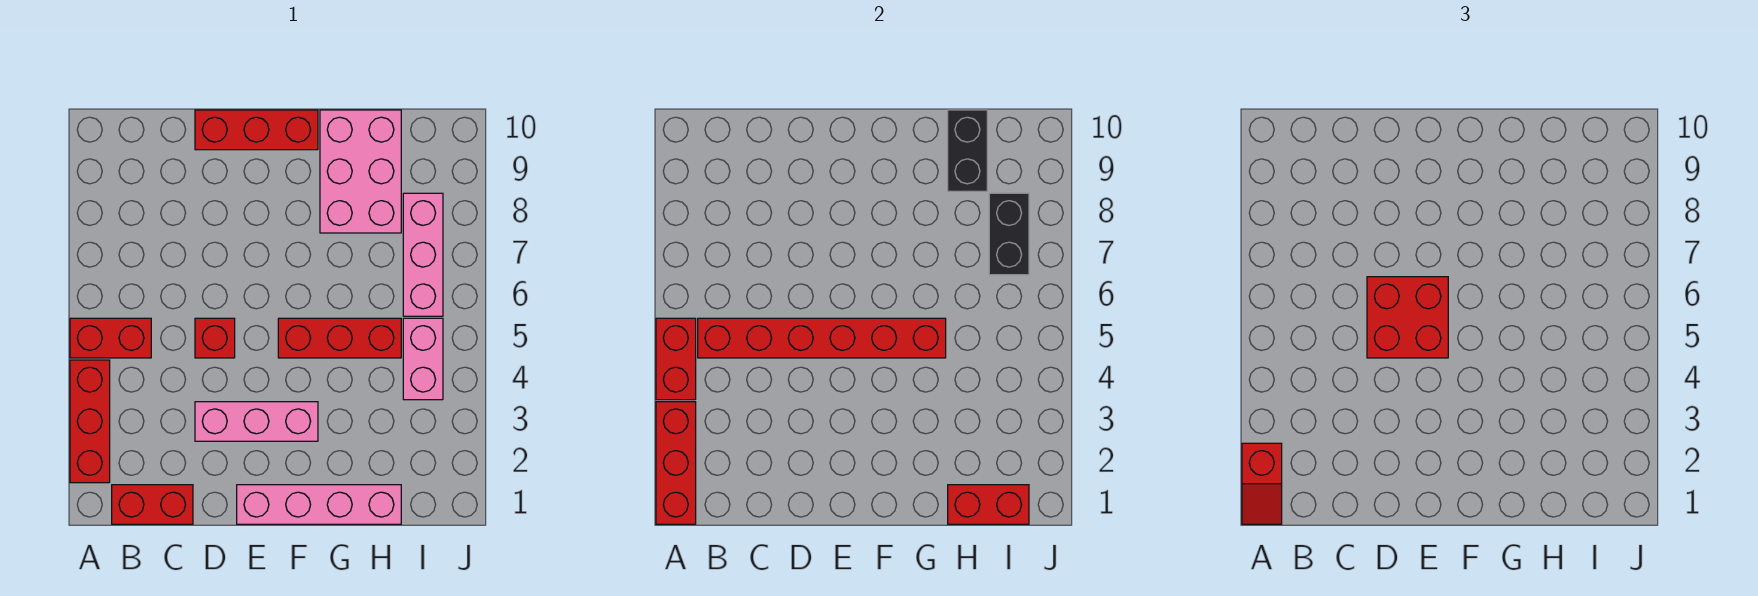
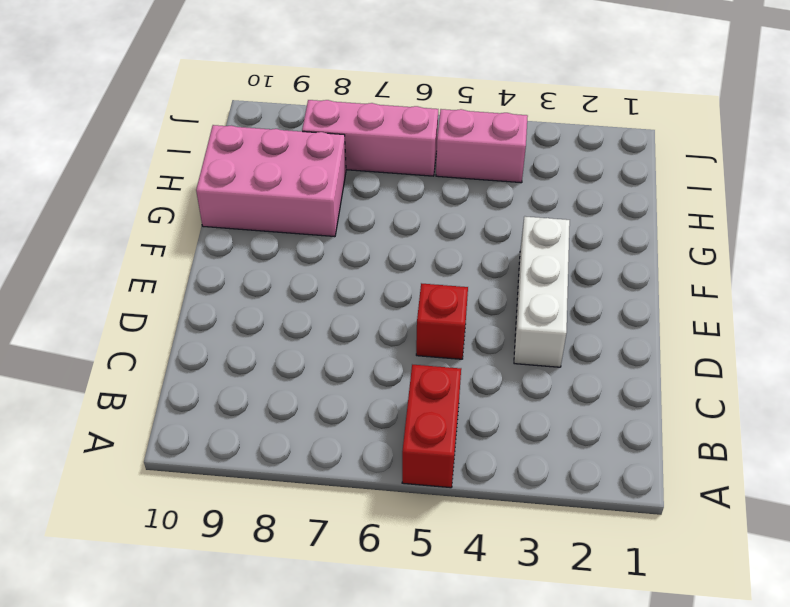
white brick D3:F3 level 1 -> pink brick D3:F3 level 1
none -> red brick A2:A4 level 1
none -> red brick B1:C1 level 1
none -> red brick D10:F10 level 1

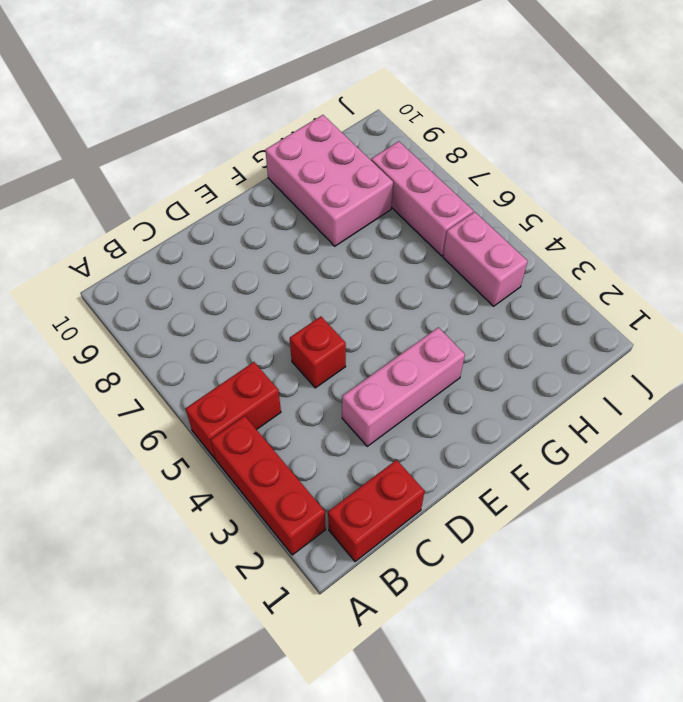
none -> red brick D10:F10 level 1
none -> pink brick E1:H1 level 1
none -> red brick F5:H5 level 1

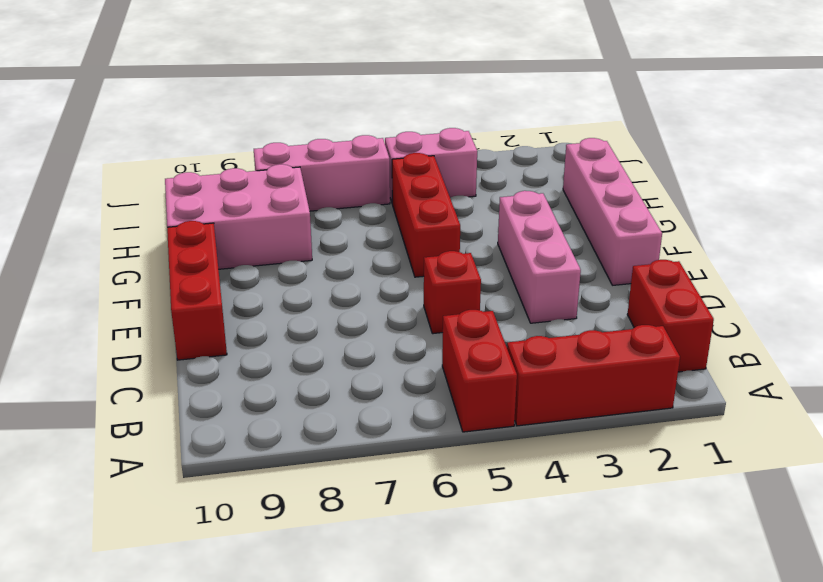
none -> red brick A1:A3 level 2
none -> red brick A4:A5 level 2
none -> red brick B5:G5 level 2

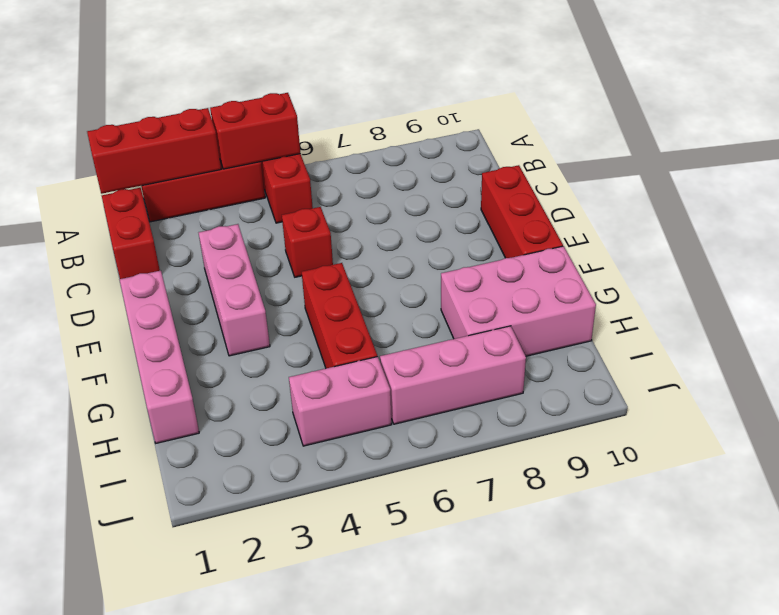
none -> red brick B5:G5 level 2
none -> red brick H1:I1 level 2
none -> black brick H9:H10 level 2

